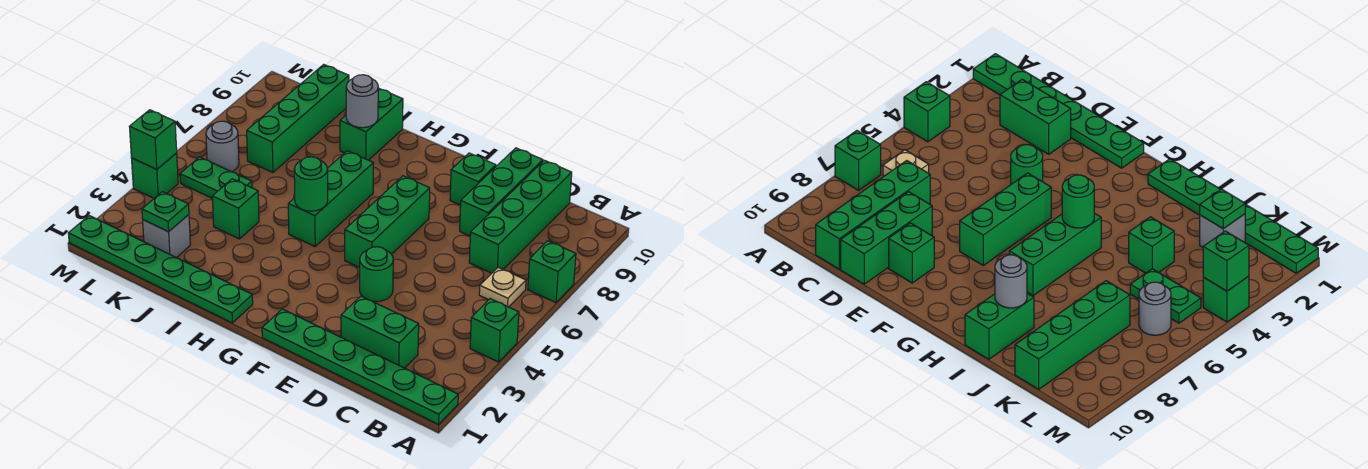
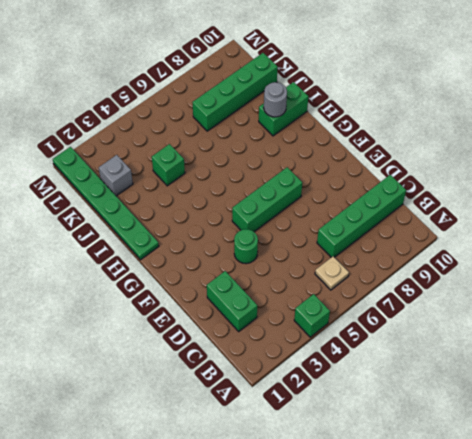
none -> green plate A1:F1 level 1
none -> green brick A7 level 1
none -> green brick D8:D10 level 1

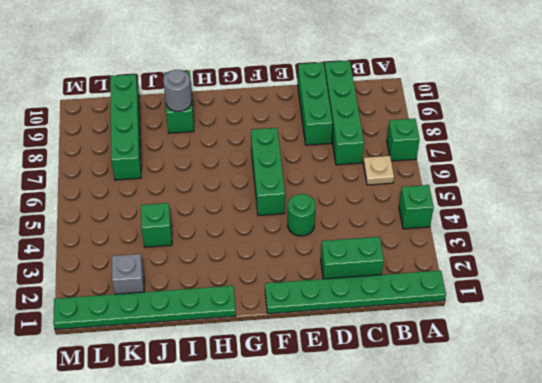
none -> green brick E9 level 1
none -> green brick H5:H7 level 1
none -> green plate K5:L5 level 1

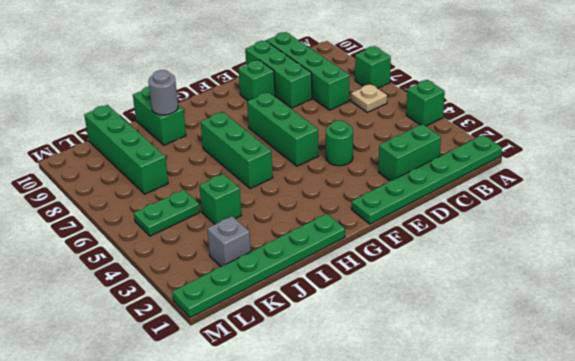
none -> grey round brick L6 level 1
none -> green brick M4 level 1
none -> green round brick H5 level 2

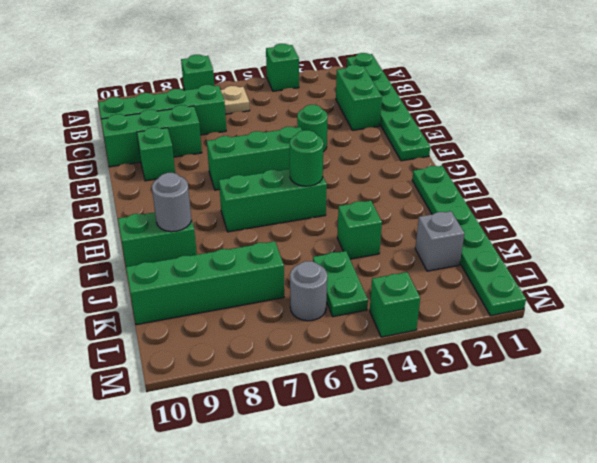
none -> green plate K2 level 2
none -> green brick M4 level 2

